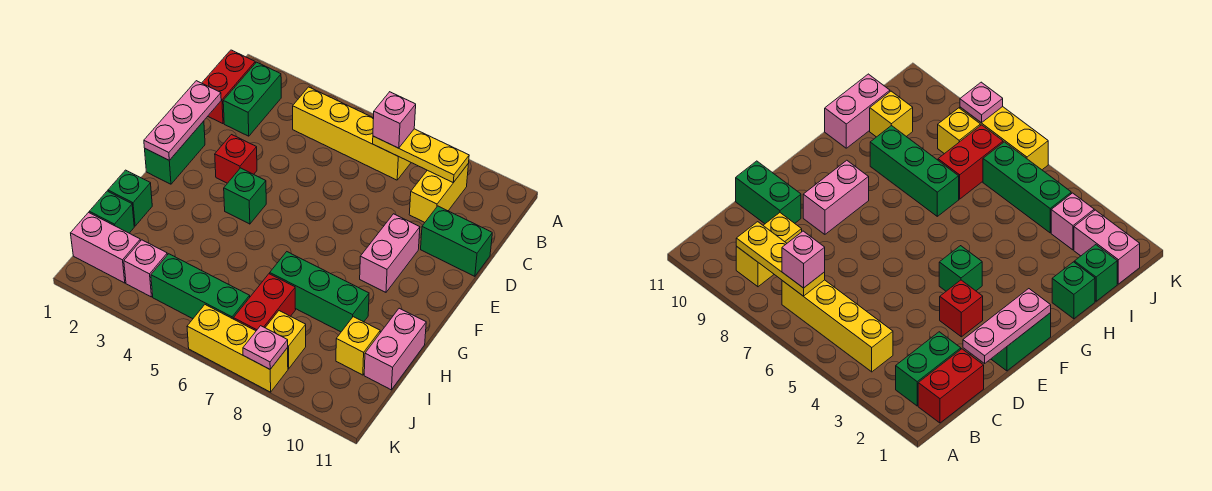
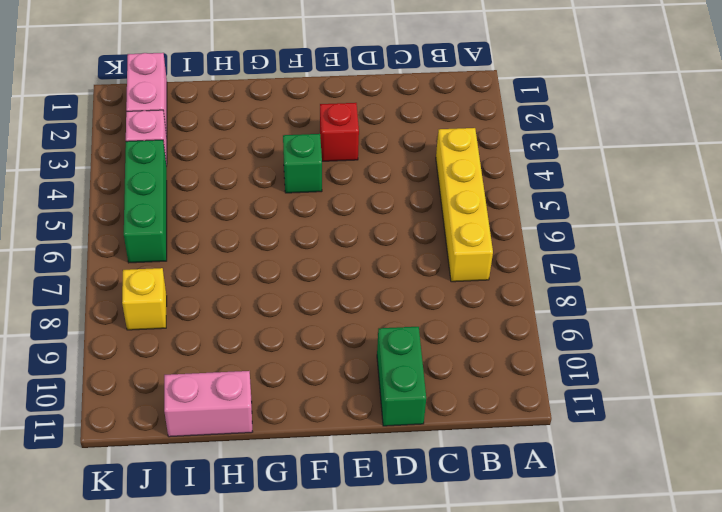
none -> red brick B1:C1 level 1
none -> green brick B2:C2 level 1
none -> yellow brick B9:C9 level 1

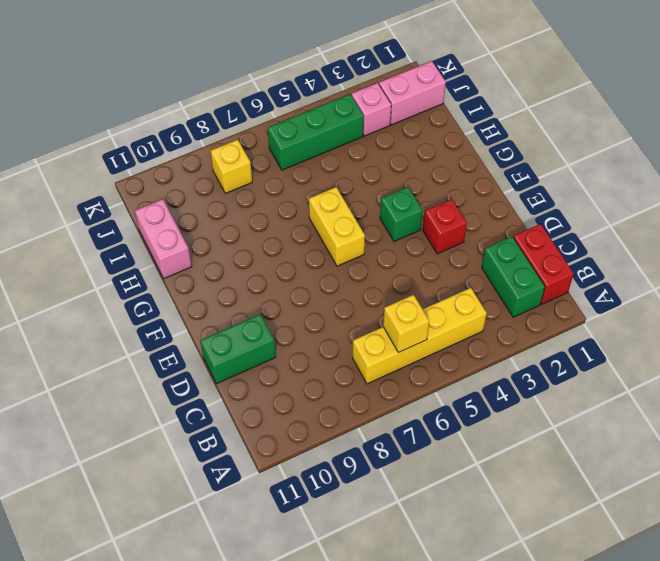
yellow brick B6 level 2 -> yellow brick I10 level 1
yellow brick F6:G6 level 1 -> yellow brick B9:C9 level 1
none -> green brick E1:F1 level 1
none -> pink brick E9:F9 level 1
none -> green brick H1 level 1

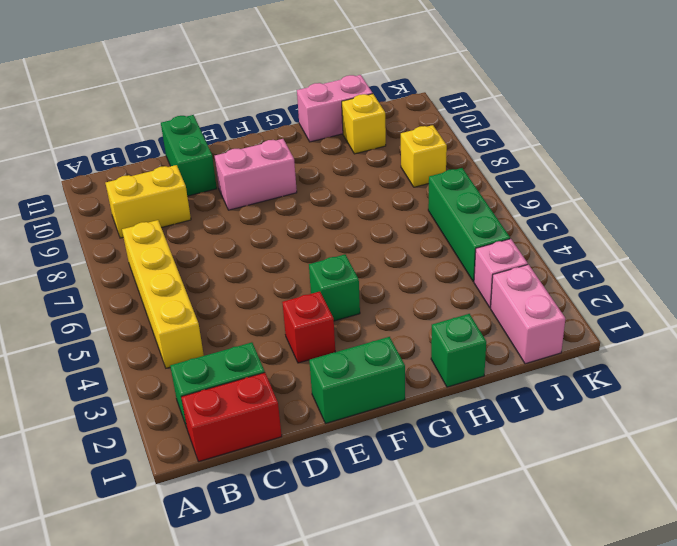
none -> green brick H7:H9 level 1
none -> green brick I1 level 1
none -> red brick I7:J7 level 1

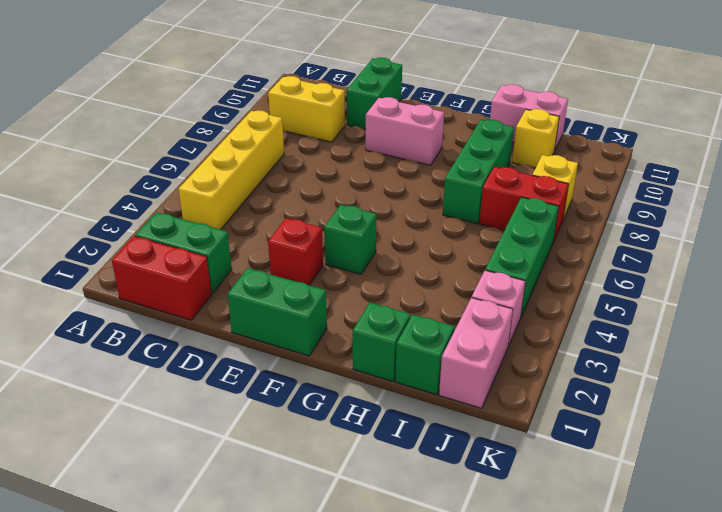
none -> yellow brick K6:K8 level 1
none -> yellow plate B7:B9 level 2
none -> pink plate D1:F1 level 2

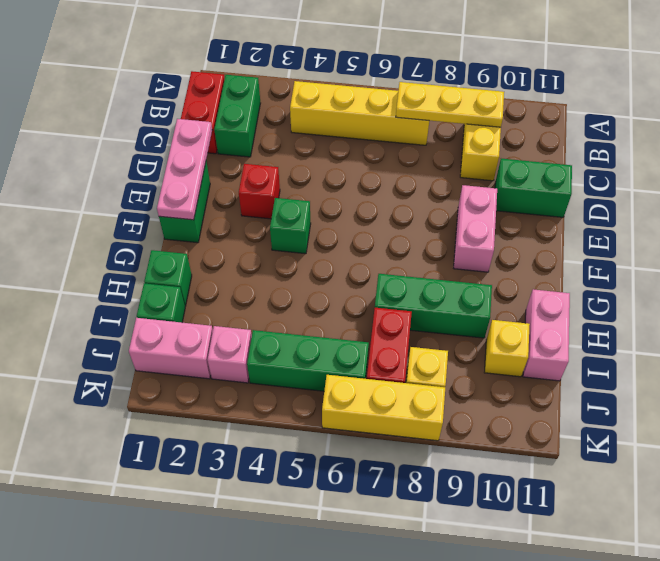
none -> pink plate K8 level 2
none -> pink brick B7 level 3

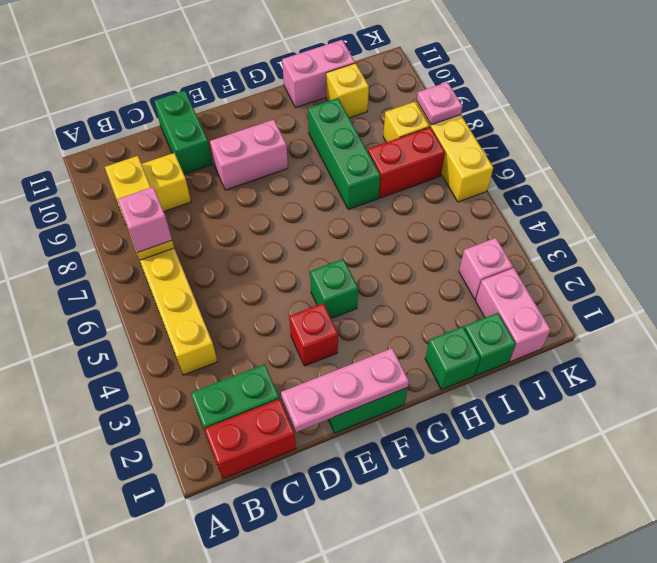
none -> green brick J4:J6 level 1

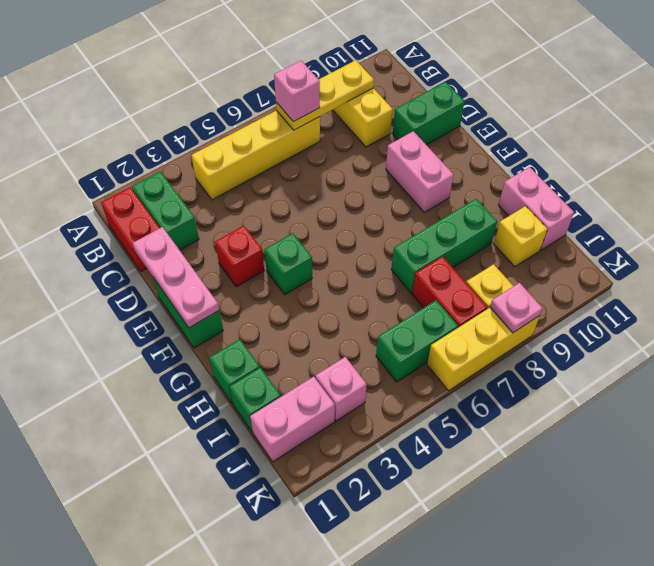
green brick J5:J6 level 1 -> green brick J4:J6 level 1

